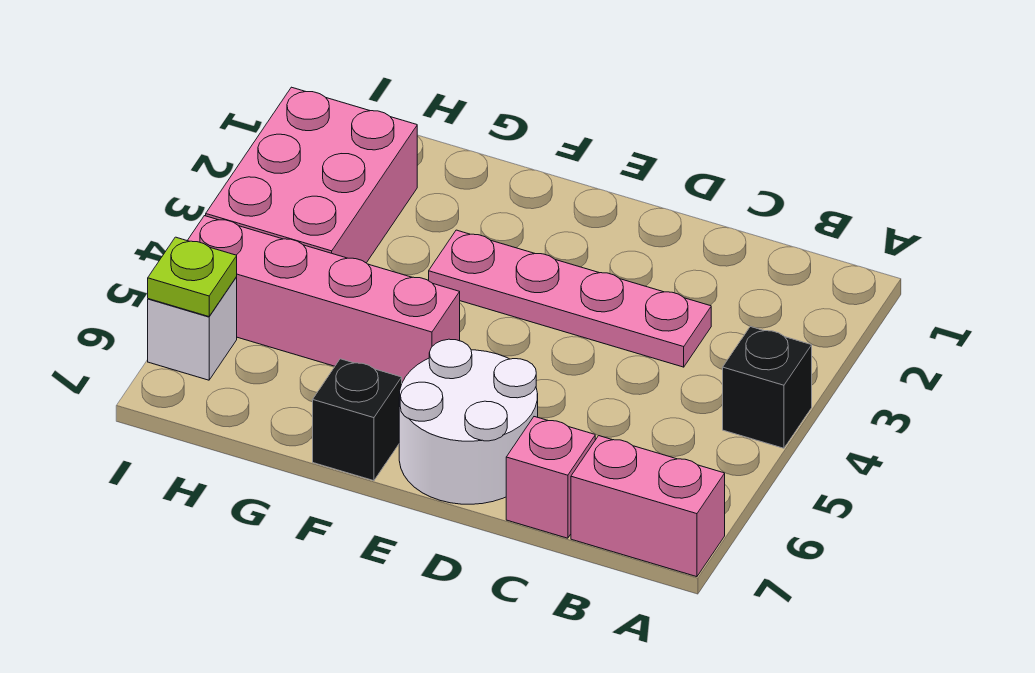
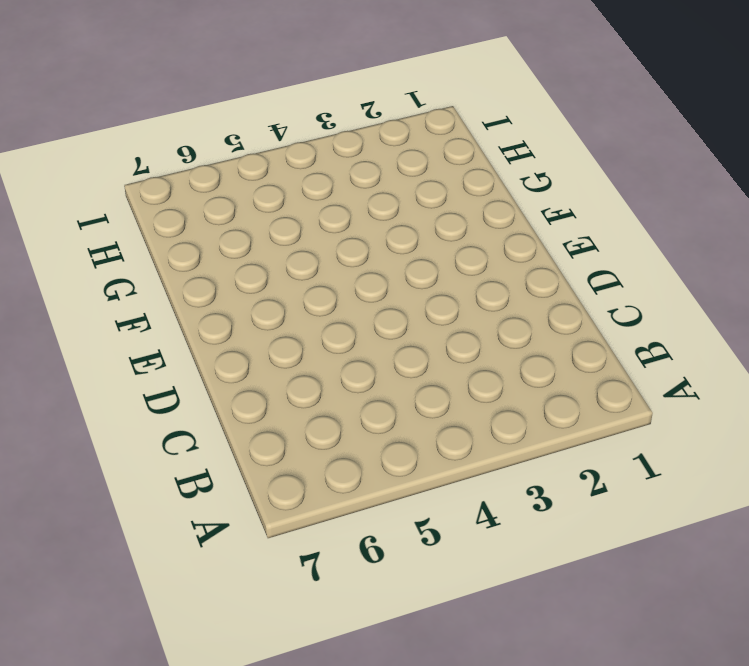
none -> black brick A4 level 1
none -> pink brick A7:B7 level 1

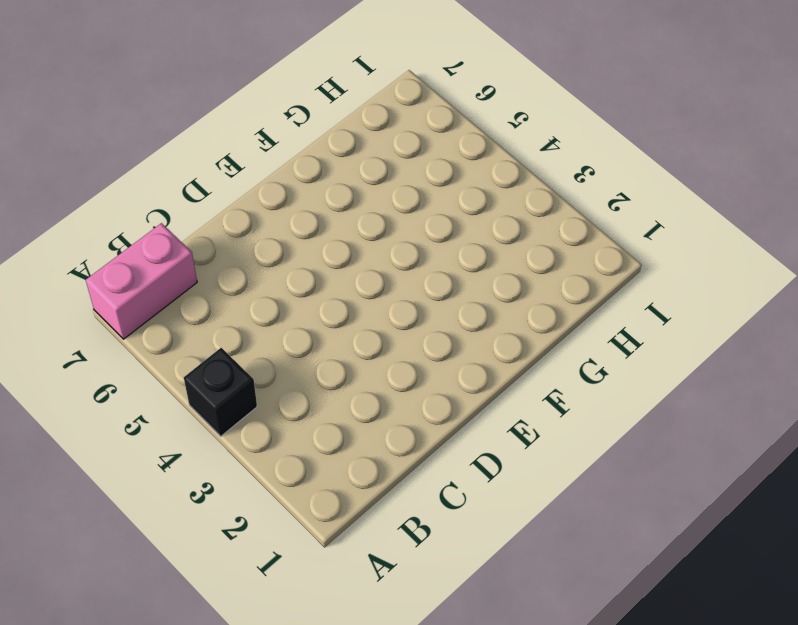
none -> pink plate C3:F3 level 1
none -> pink brick C7 level 1

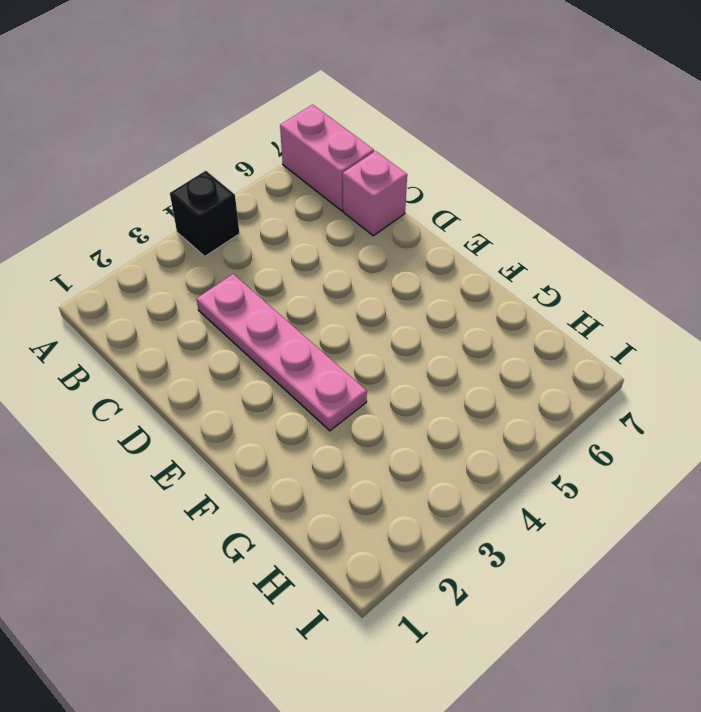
none -> white round brick D6:E7 level 1
none -> pink brick F5:I5 level 1

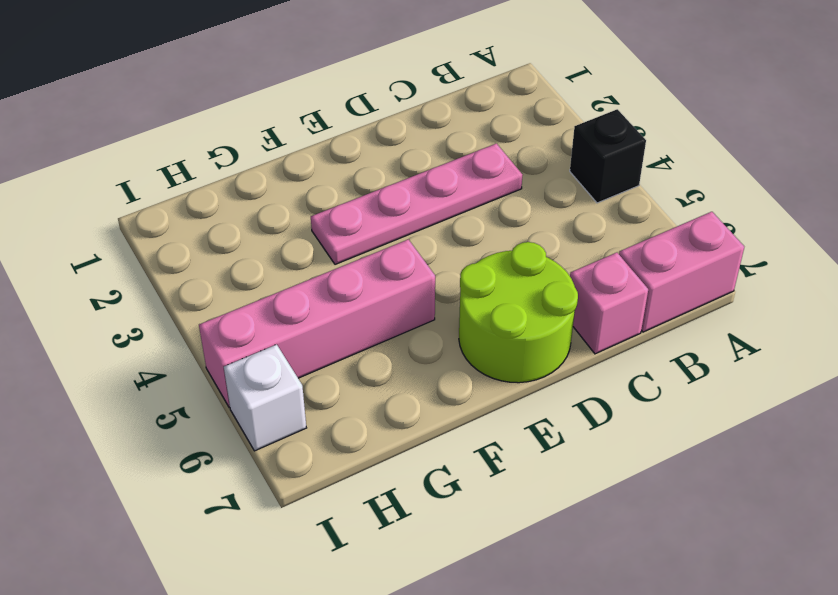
lime round brick D6:E7 level 1 -> white round brick D6:E7 level 1
none -> black brick F7 level 1
none -> pink brick H2:I4 level 1

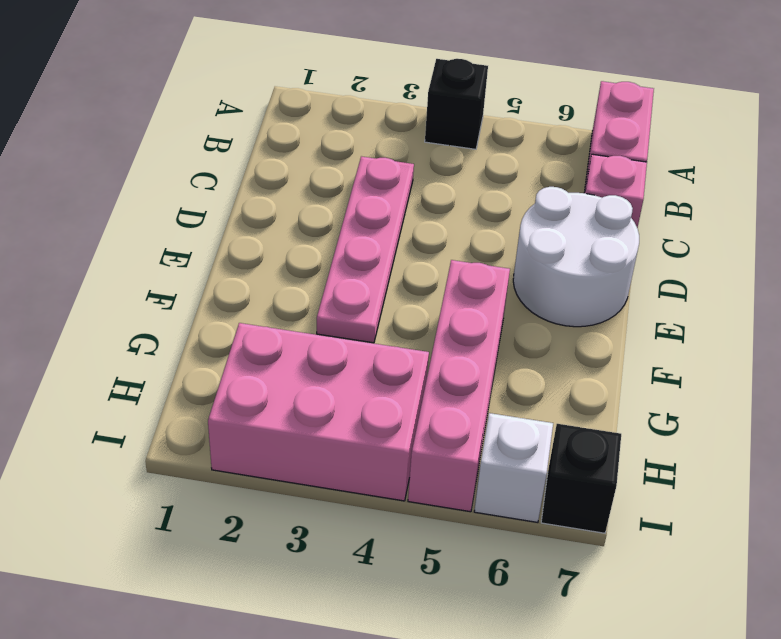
black brick I7 level 1 -> black brick F7 level 1
none -> lime plate I6 level 2

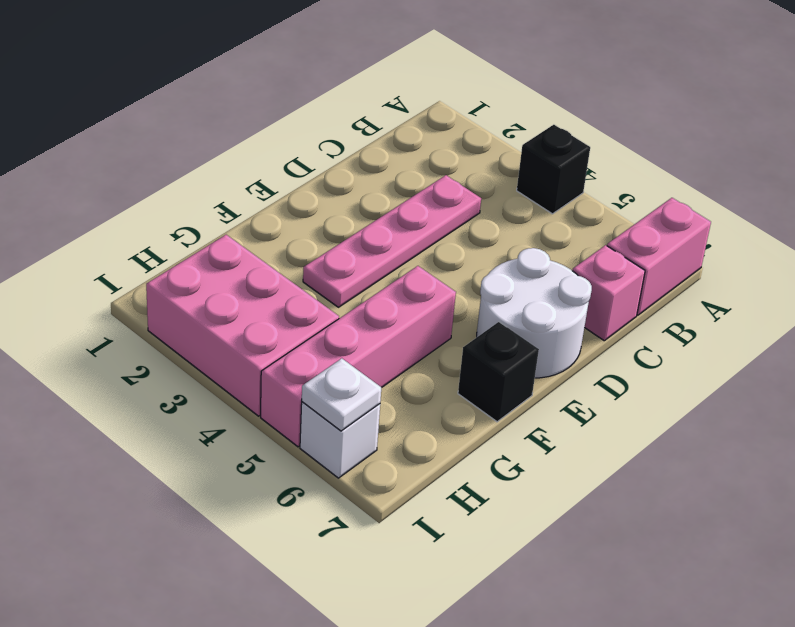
white plate I6 level 2 -> lime plate I6 level 2

